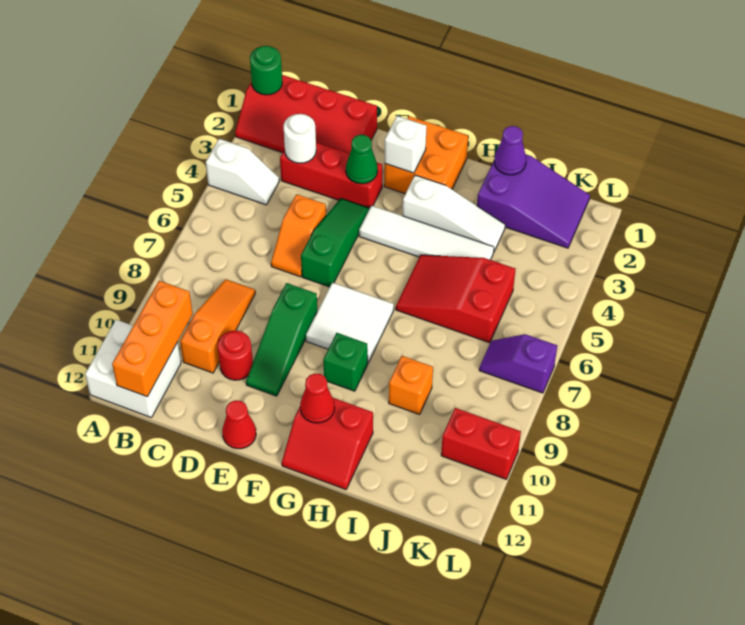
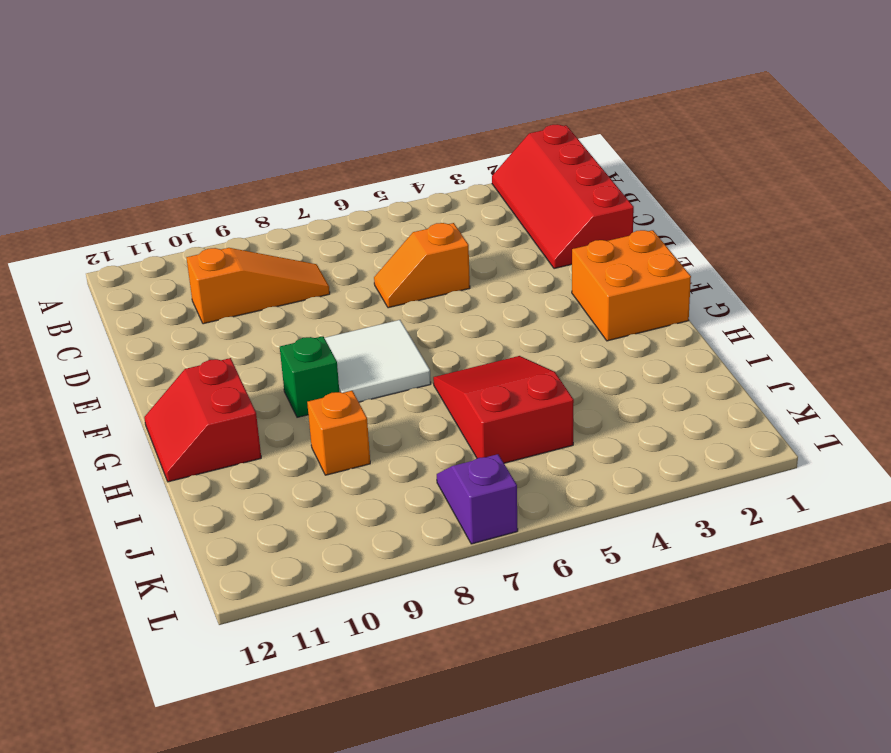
none -> white slope A4:B4 level 1 top A
none -> white brick A11:B12 level 1
none -> red brick C3:E3 level 1

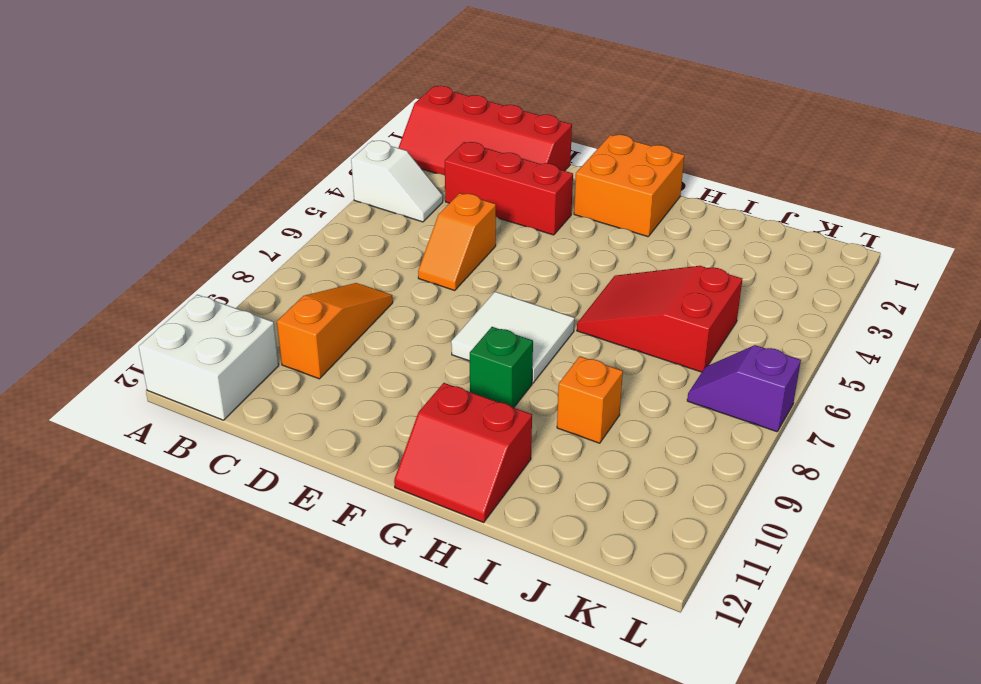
none -> red round brick D10 level 1
none -> green slope E4:E6 level 1 top 6
none -> green slope E8:E10 level 1 top 8

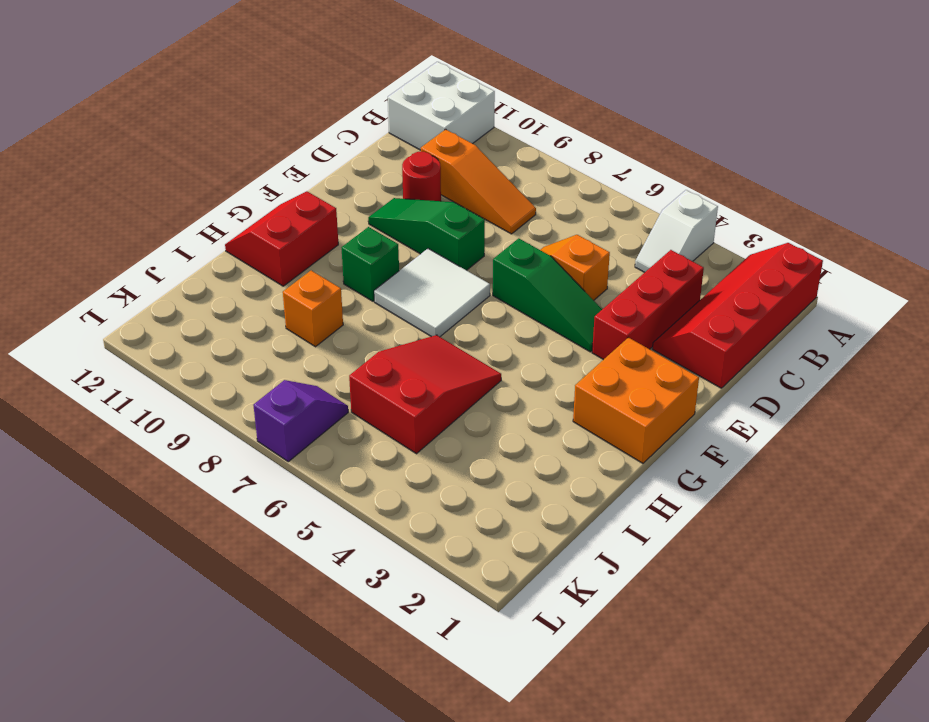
none -> red cone E12 level 1
none -> white tile F4:I4 level 1
none -> white slope G3:I3 level 1 top G

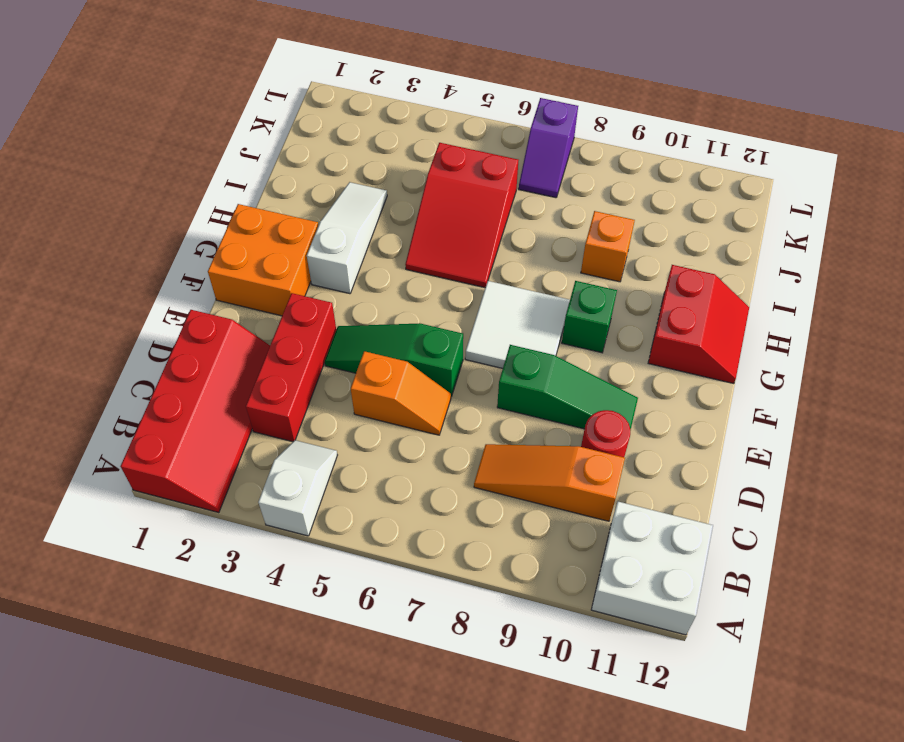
none -> red cone E12 level 1
none -> white tile F4:I4 level 1
none -> purple slope I1:K2 level 1 top I

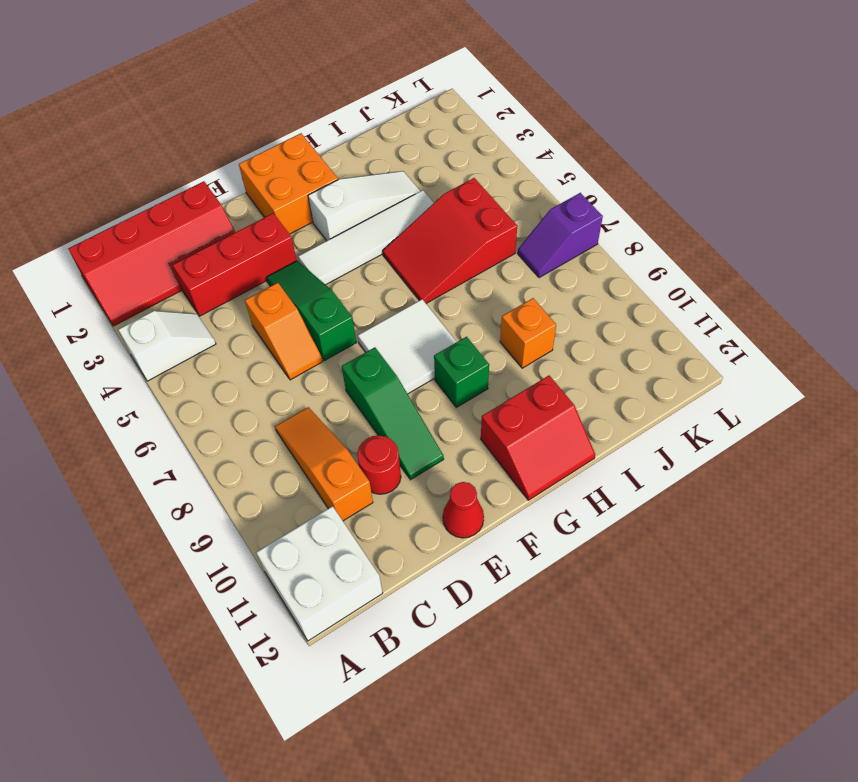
none -> purple slope I1:K2 level 1 top I
none -> red brick K10:L10 level 1
none -> green round brick A1 level 2

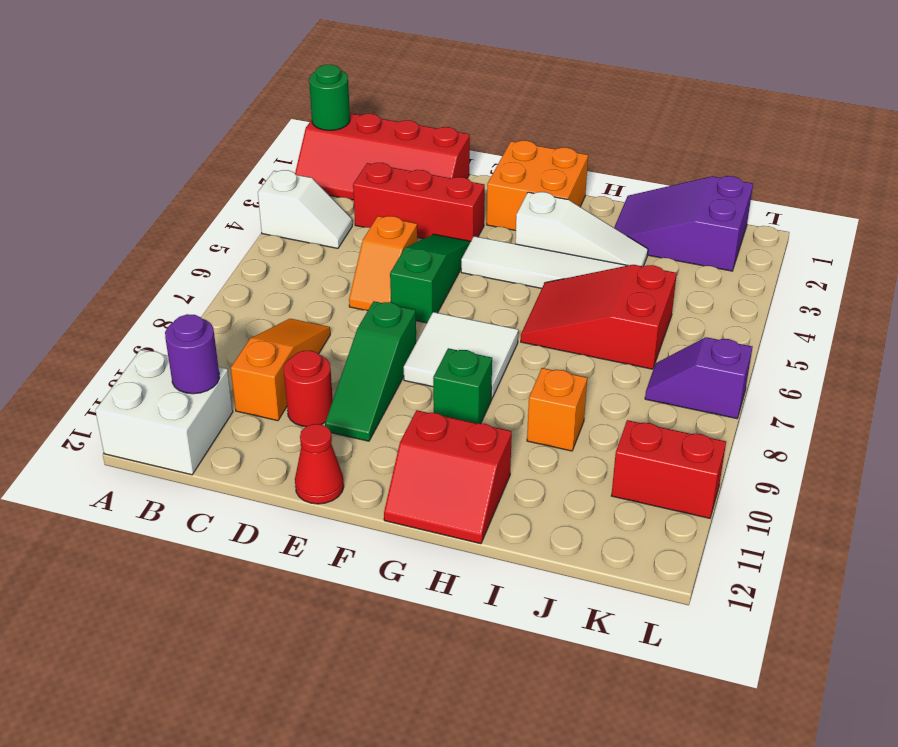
purple round brick B11 level 2 -> orange brick B10:B12 level 2
purple slope I1:K2 level 1 top K -> purple slope I1:K2 level 1 top I
none -> white round brick C3 level 2
none -> green cone E3 level 2
none -> white brick F2 level 2

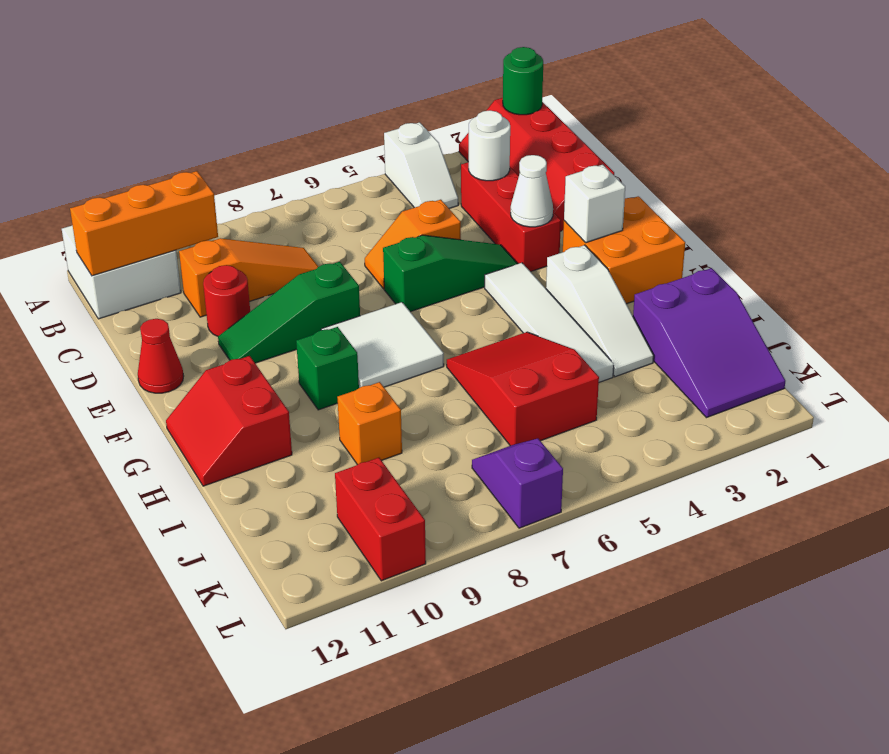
white cone E3 level 2 -> green cone E3 level 2
none -> red cone G11 level 2
none -> purple cone I1 level 2

